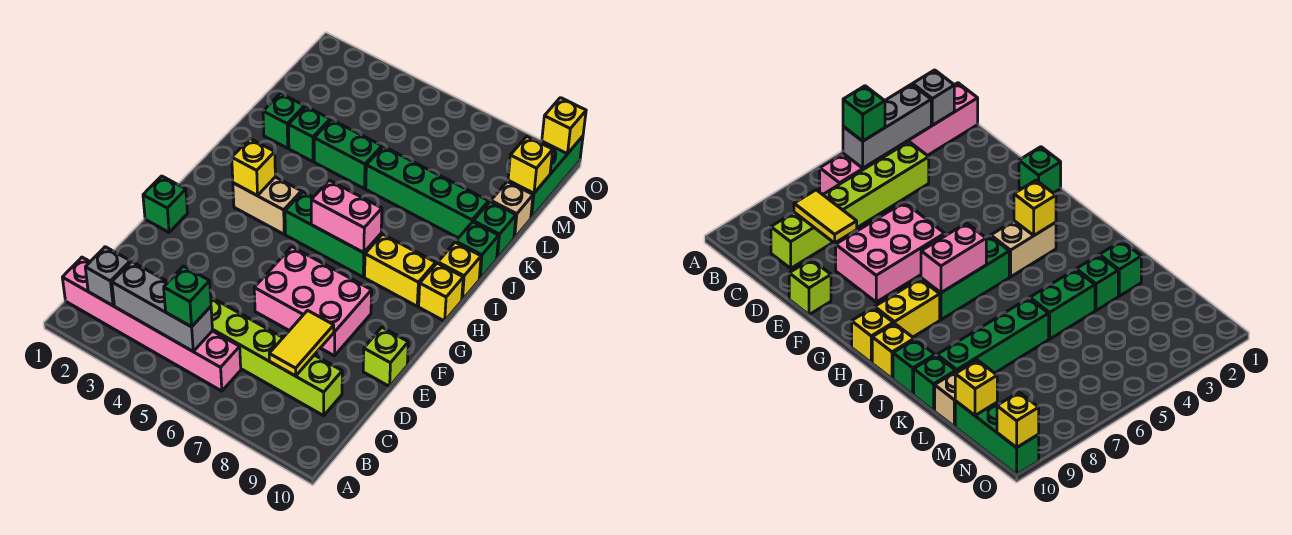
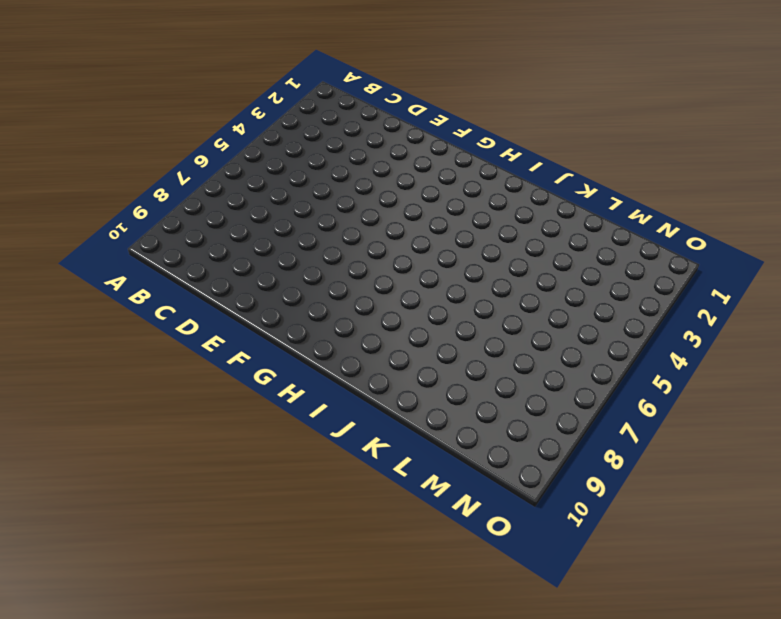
none -> pink brick B1:B6 level 1
none -> lime brick C4:C9 level 1
none -> pink brick E6:F8 level 1

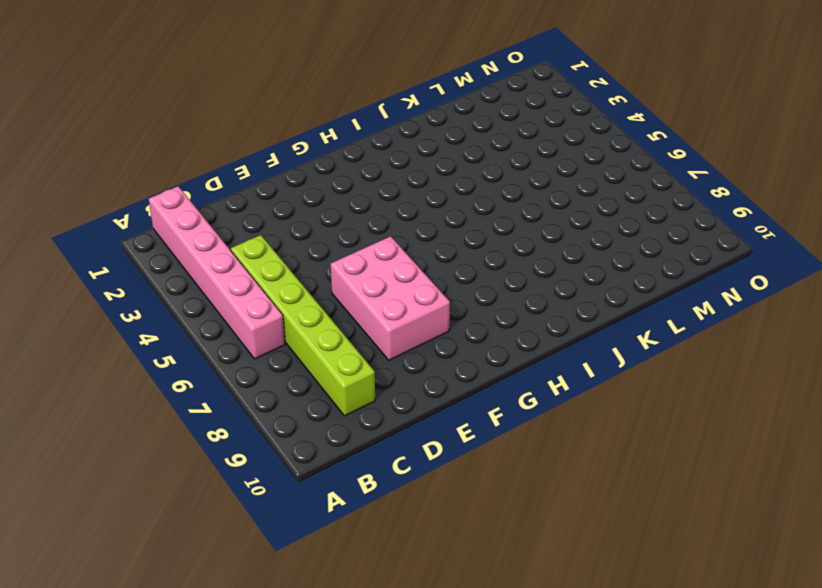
none -> lime brick E10 level 1
none -> green brick F1 level 1
none -> tan brick H3:H4 level 1

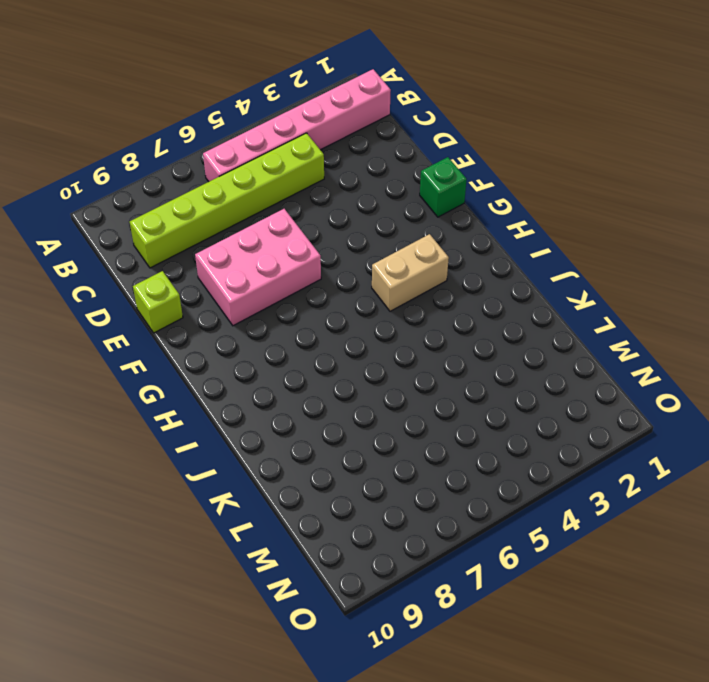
none -> green brick H5:H7 level 1
none -> yellow brick H8:H9 level 1
none -> yellow brick H10 level 1

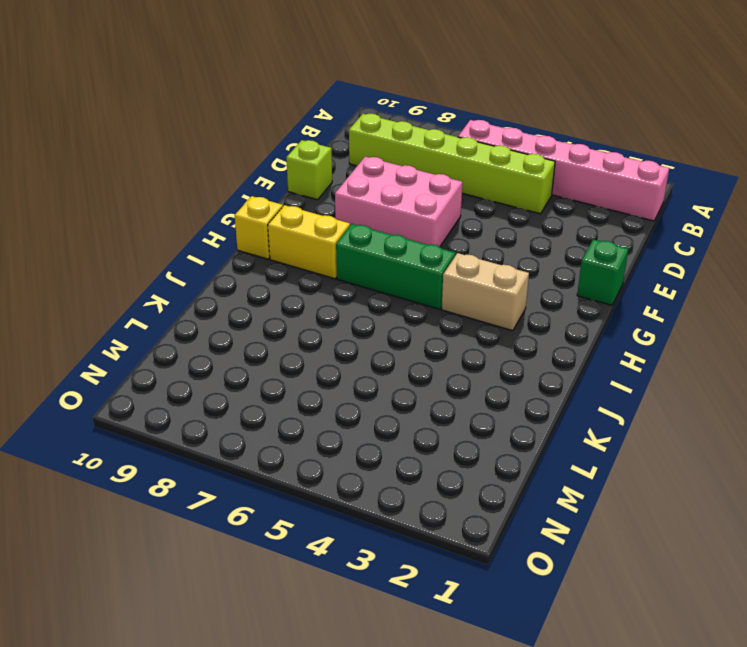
none -> yellow brick I10 level 1
none -> green brick J10 level 1
none -> green brick K2 level 1

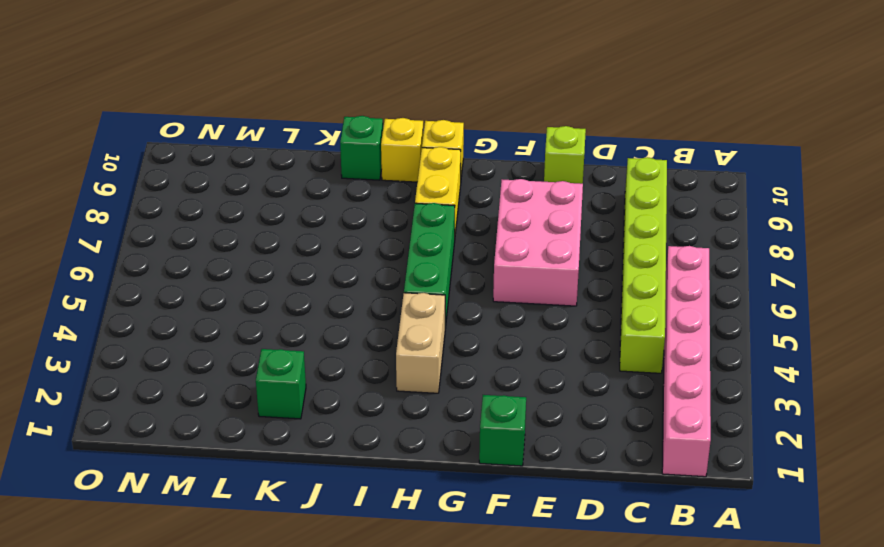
none -> green brick K3 level 1
none -> green brick K4:K5 level 1
none -> green brick K6:K9 level 1

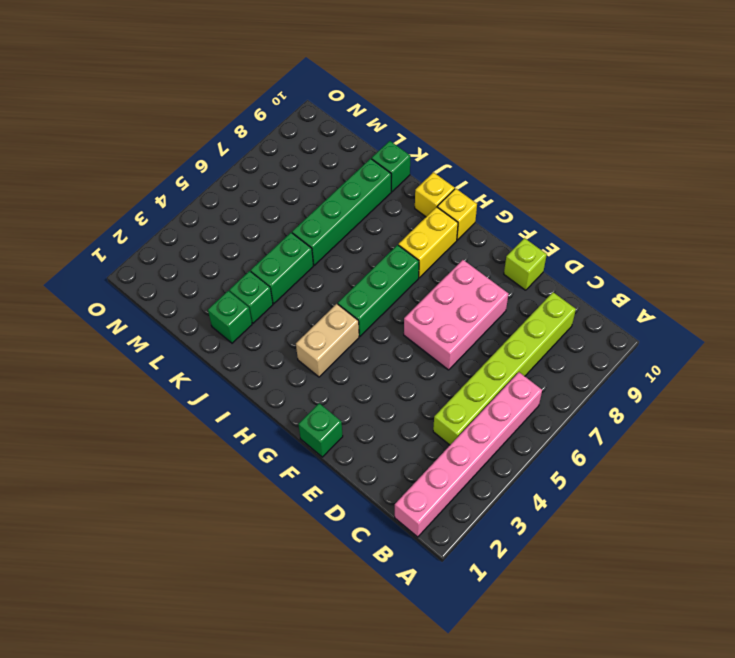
none -> green brick J10 level 1
none -> tan brick L10 level 1
none -> green brick M10:O10 level 1

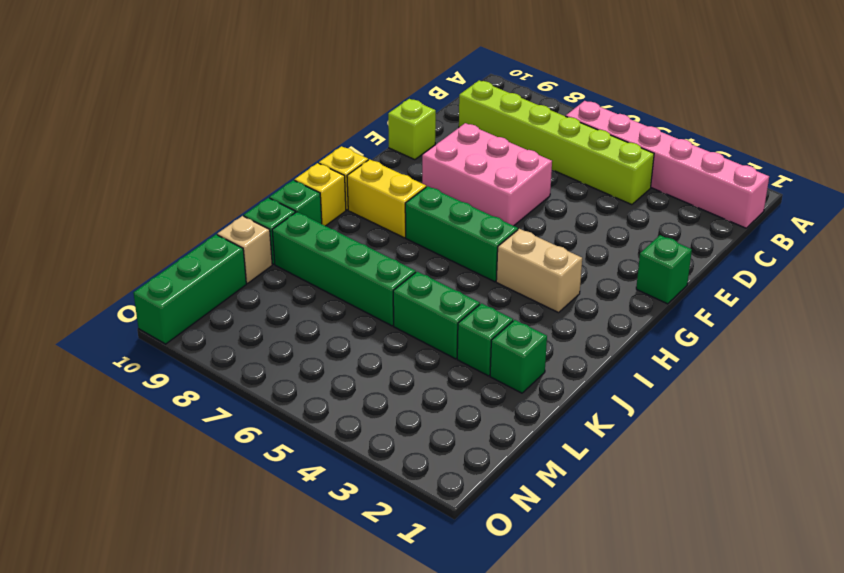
none -> grey brick B2 level 2
none -> grey brick B3:B5 level 2
none -> yellow tile C8:D8 level 2

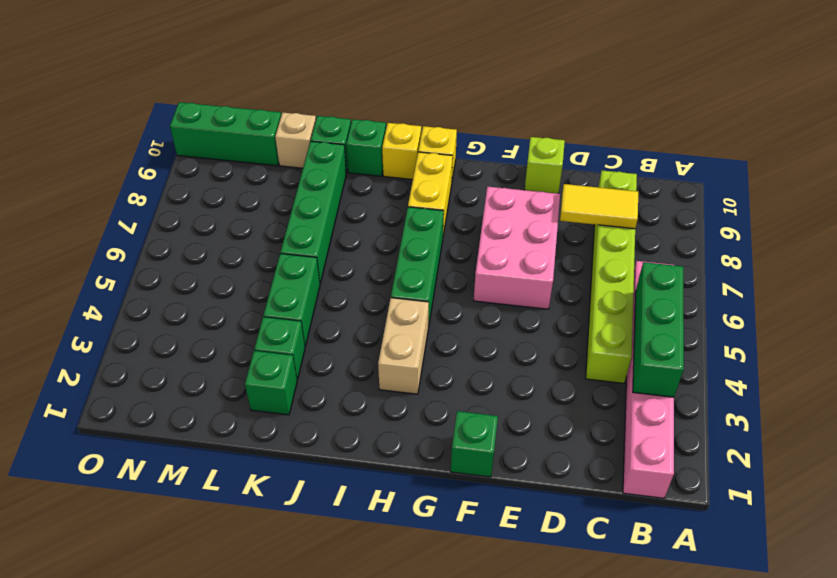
green brick B3:B5 level 2 -> grey brick B3:B5 level 2
none -> grey brick B2 level 2
none -> yellow brick H3 level 2
none -> pink brick H6:H7 level 2

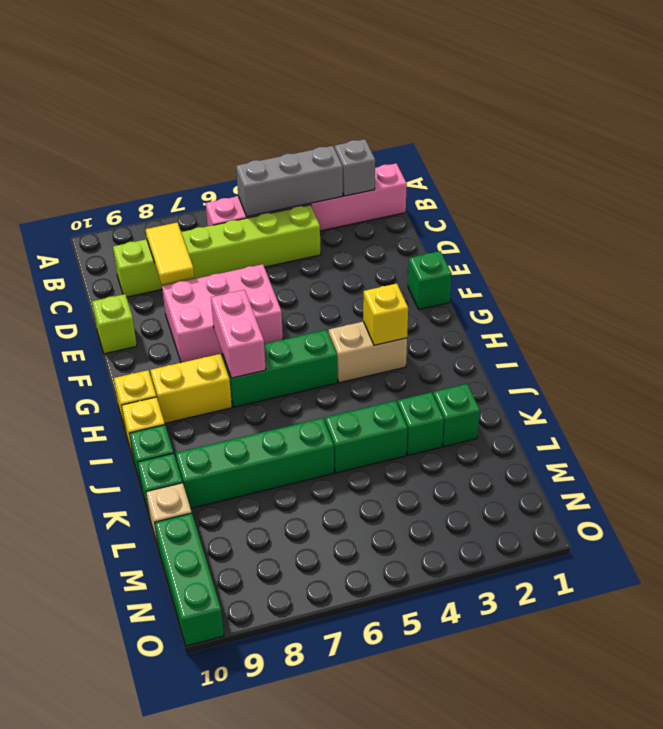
pink brick G7:H7 level 2 -> pink brick H6:H7 level 2
none -> yellow brick M10 level 2
none -> yellow brick O10 level 2
none -> green brick B5 level 3

